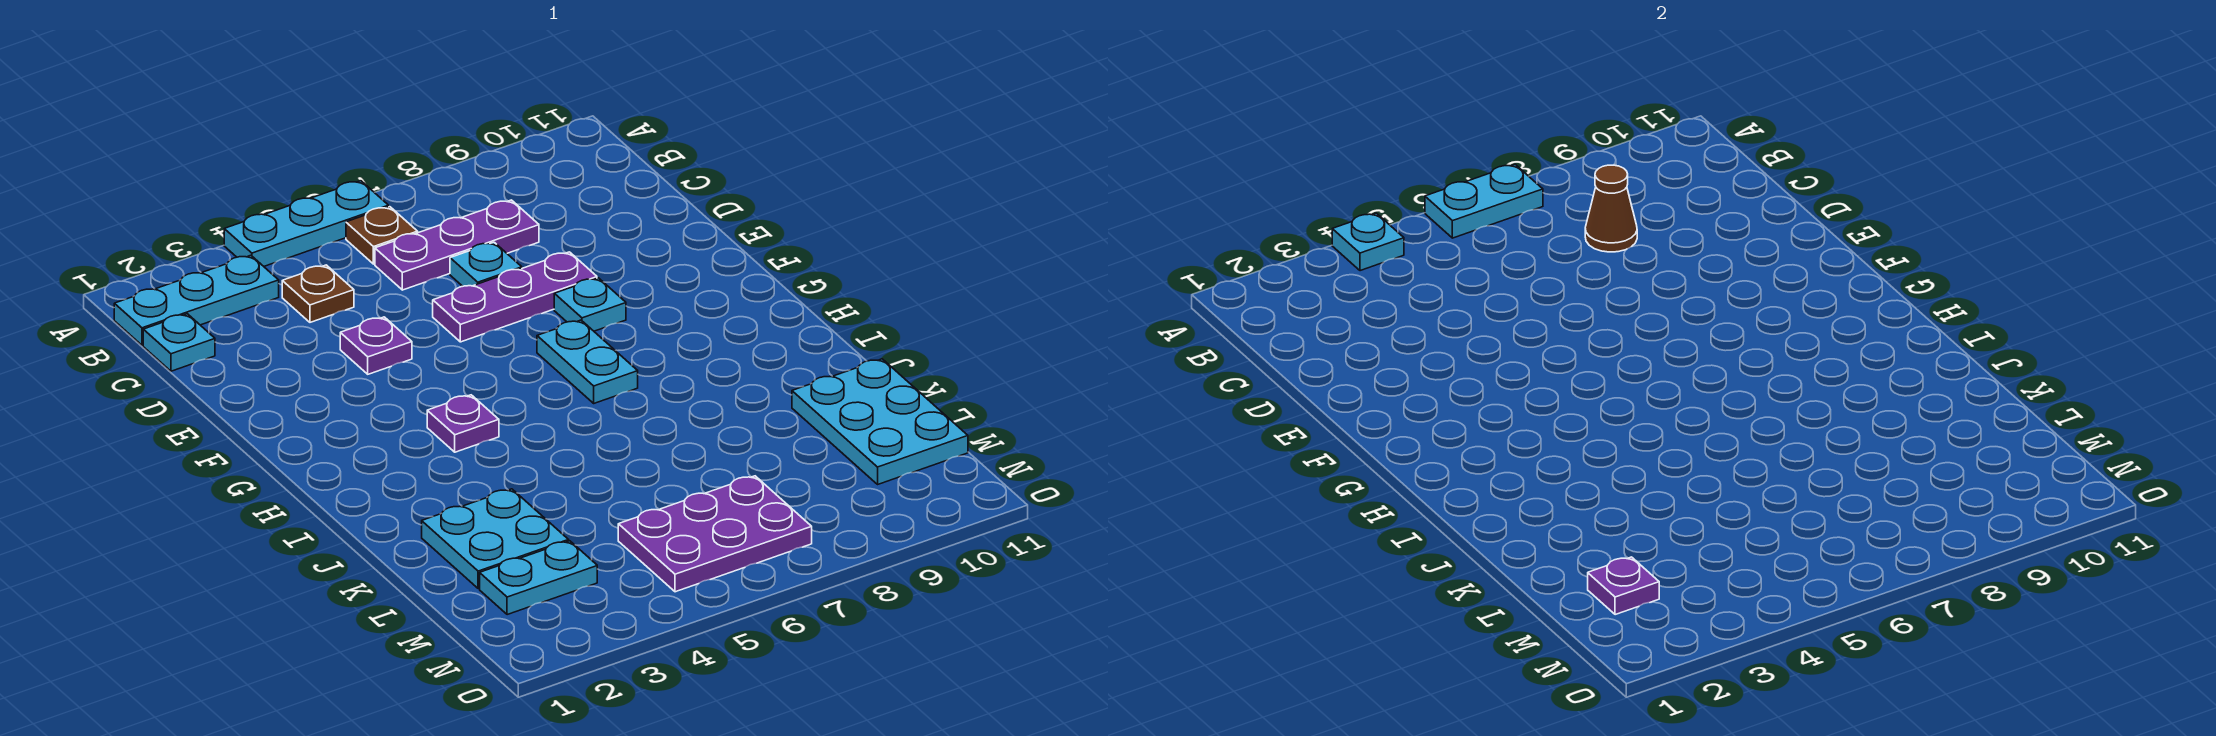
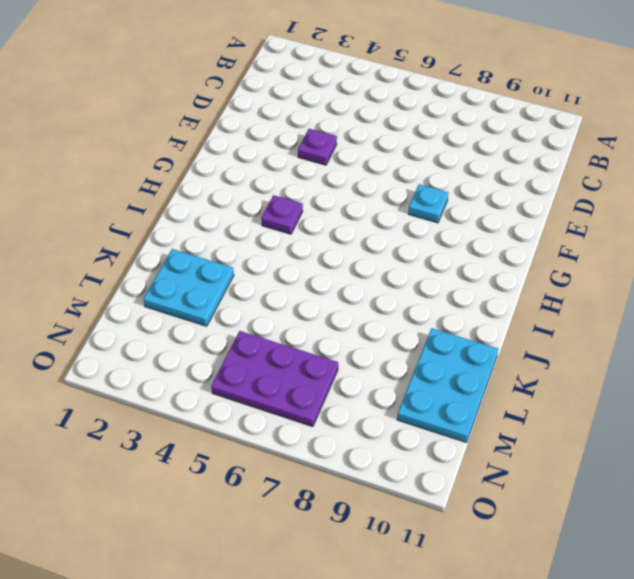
none -> cyan plate A4:A6 level 1
none -> cyan plate B1:B3 level 1
none -> brown plate B6 level 1

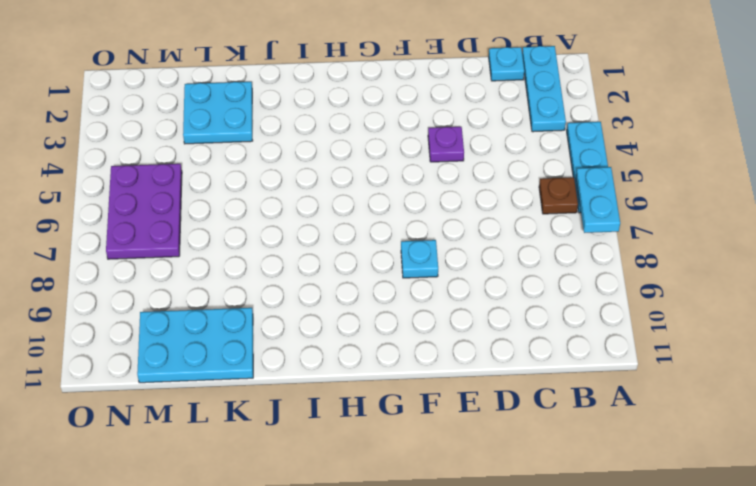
none -> brown plate C4 level 1
none -> purple plate C6:C8 level 1
none -> cyan plate D7 level 1

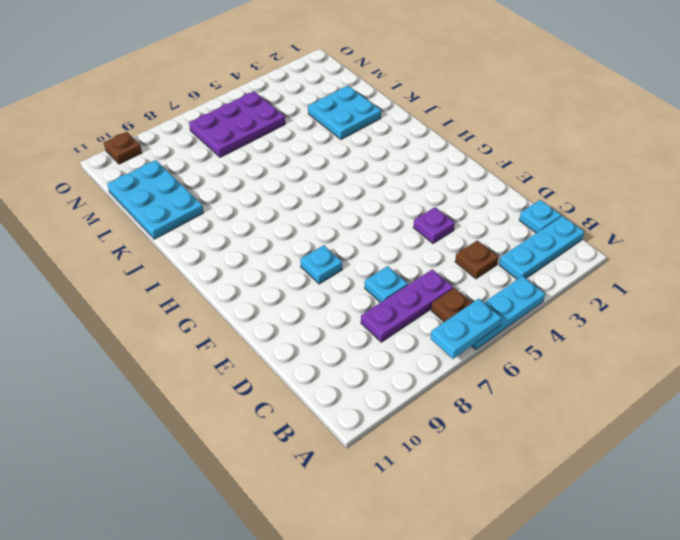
brown plate O10 level 1 -> none
none -> purple plate E6:E8 level 1
none -> cyan plate G7:H7 level 1
none -> purple plate H4 level 1

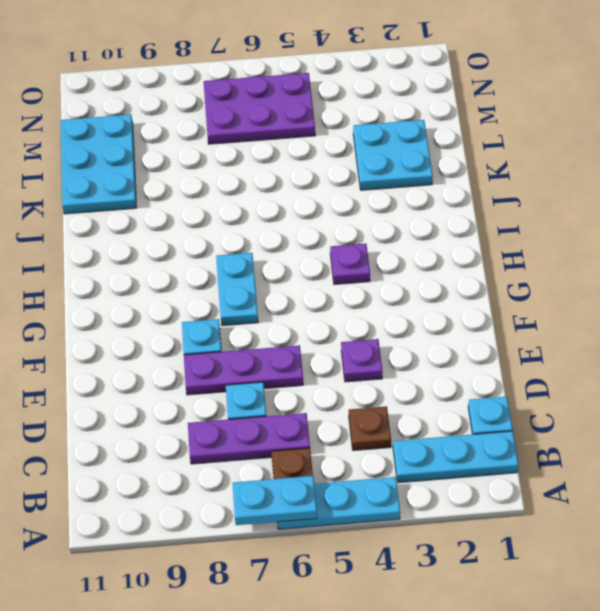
none -> cyan plate M2:M3 level 1
none -> cyan plate A4 level 2
none -> brown cone C8 level 2

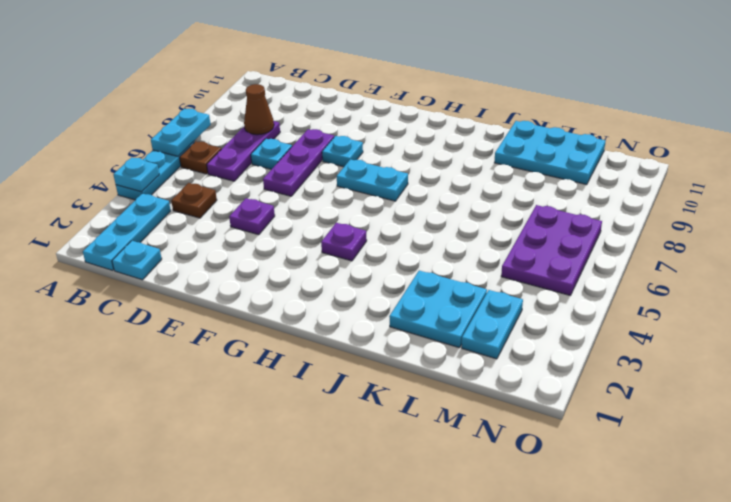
none -> purple plate M2 level 2

